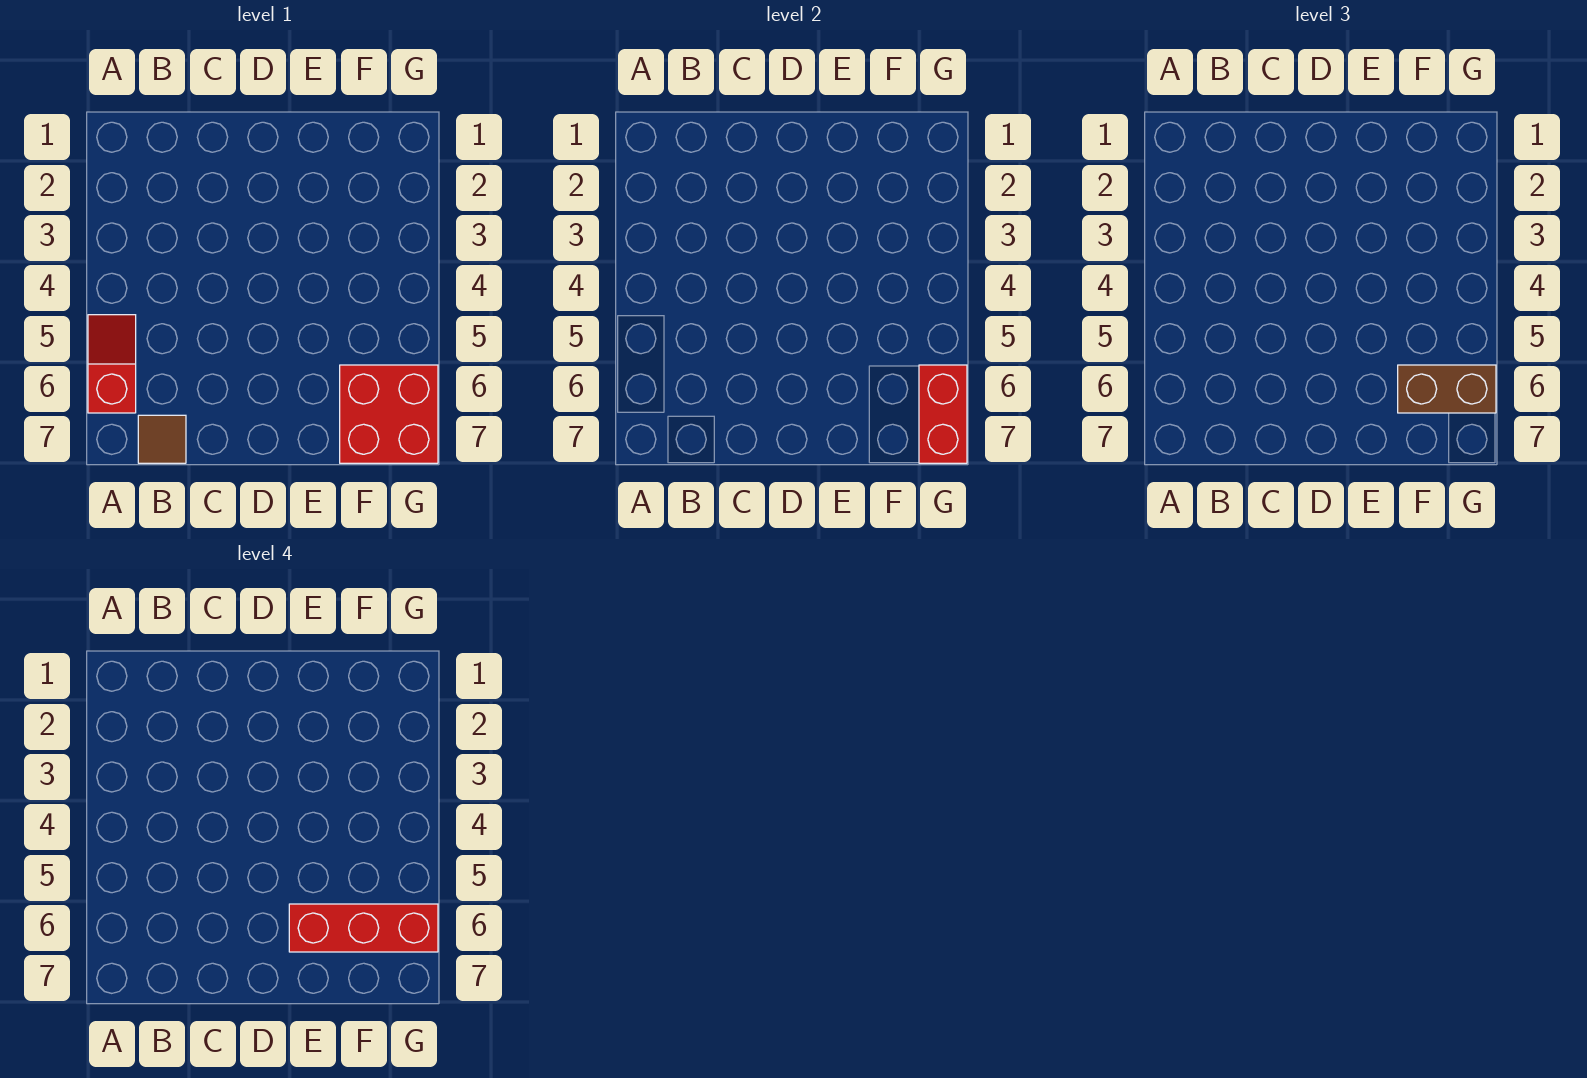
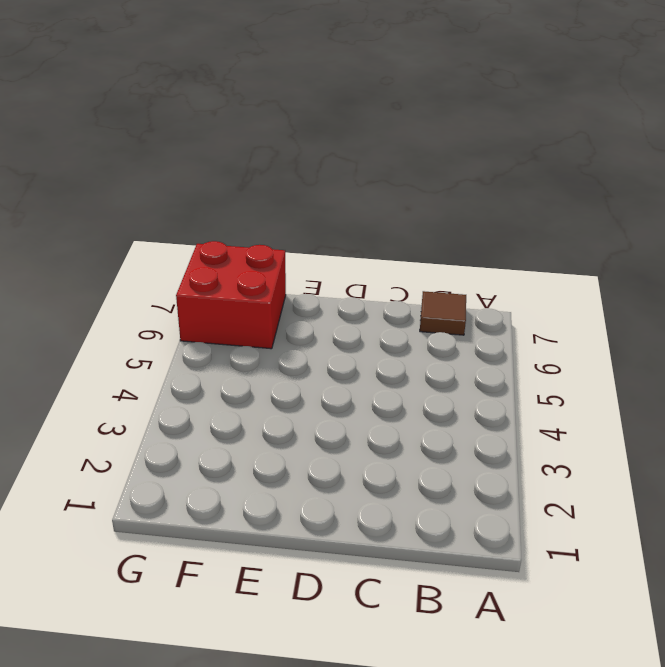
none -> red slope A5:A6 level 1 top 6
none -> red brick G6:G7 level 2

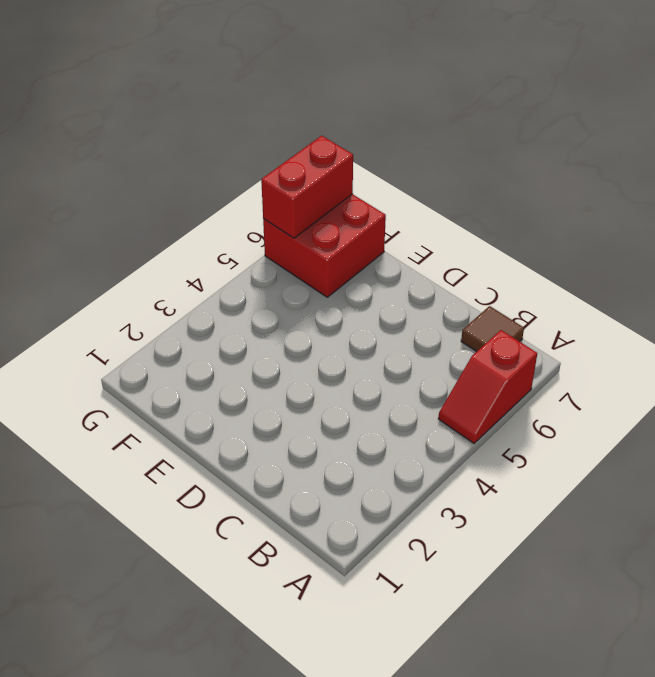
none -> brown brick F6:G6 level 3
none -> red brick E6:G6 level 4

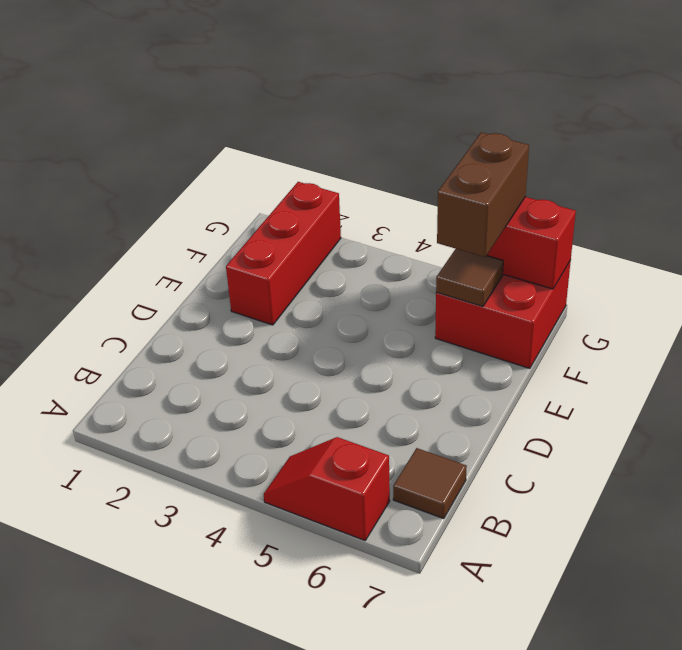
red brick E2:G2 level 1 -> red brick E6:G6 level 4
brown tile F6 level 2 -> none

